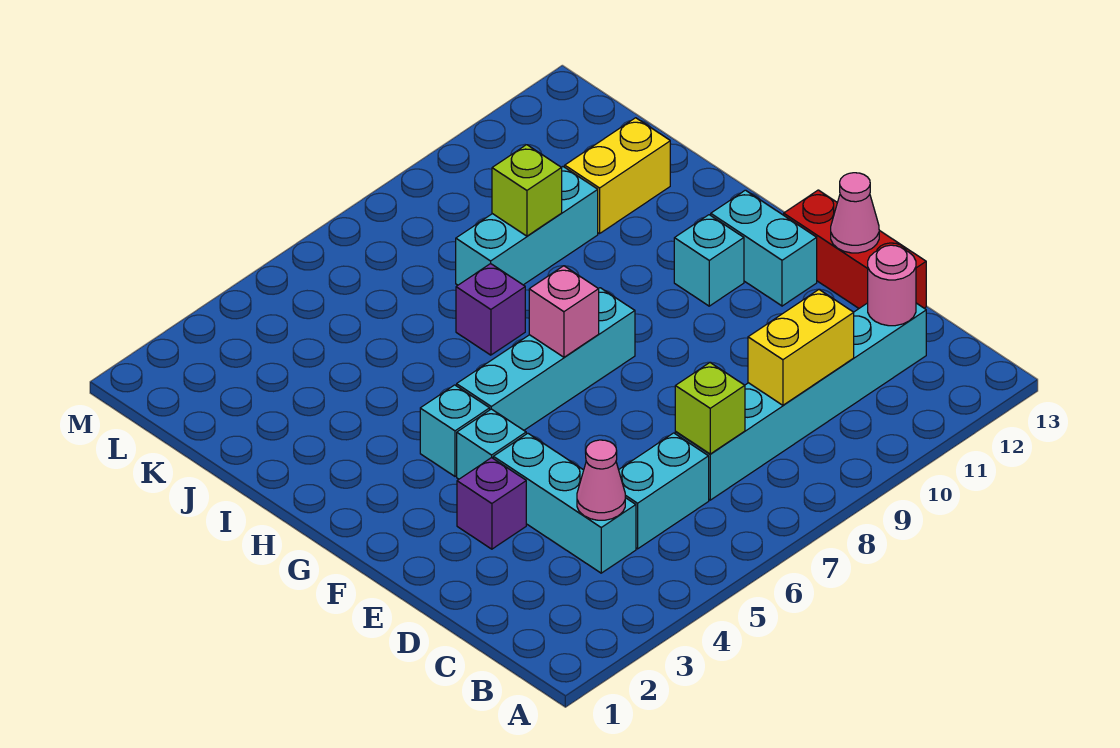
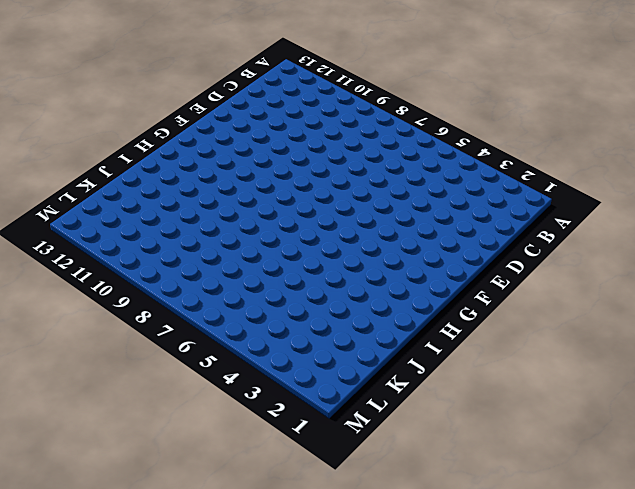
none -> cyan brick C4:E4 level 1
none -> cyan brick C5:C6 level 1
none -> cyan brick C7:C12 level 1

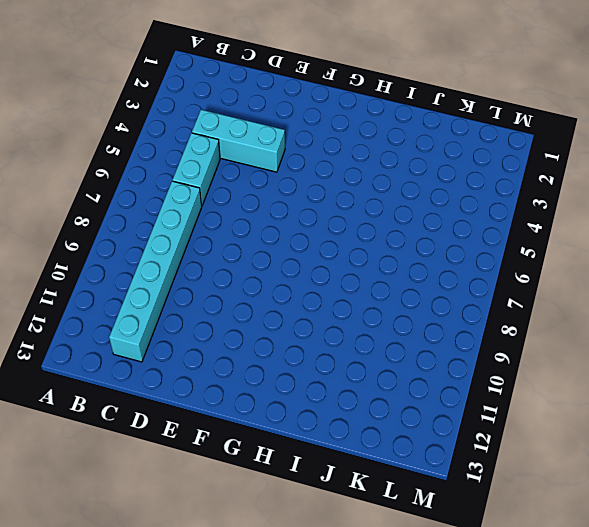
none -> red brick D13:F13 level 1
none -> purple brick E3 level 1
none -> cyan brick F4 level 1

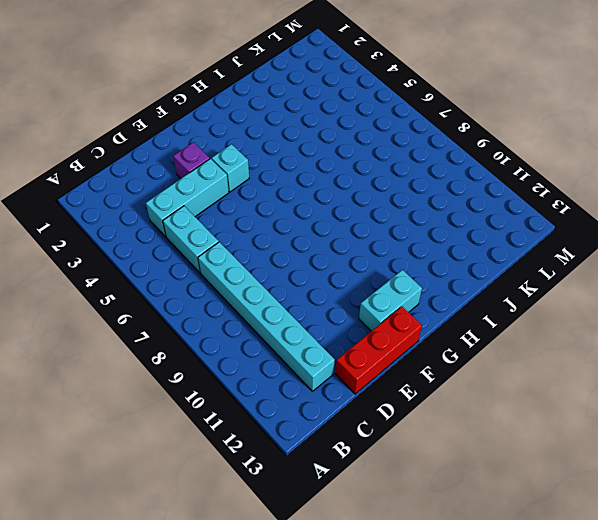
none -> cyan brick G4 level 1
none -> cyan brick G5:G8 level 1
none -> cyan brick G11 level 1

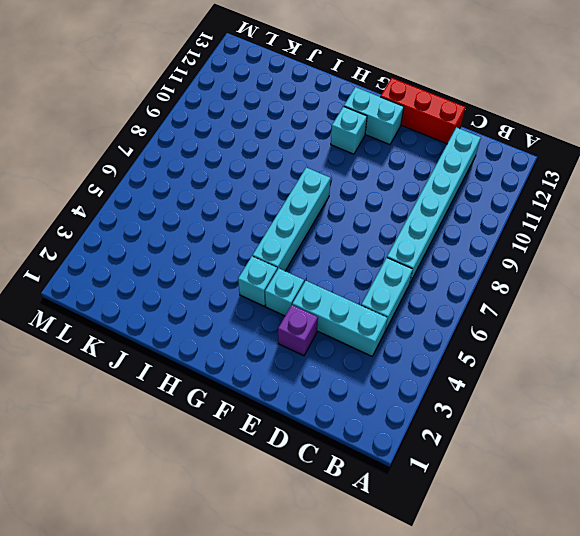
none -> purple brick I7 level 1
none -> cyan brick J8:J10 level 1
none -> yellow brick J11:J12 level 1

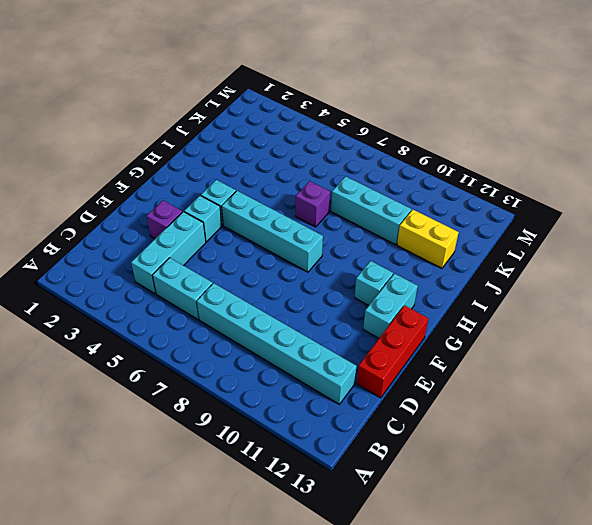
none -> pink cone C4 level 2
none -> lime brick C7 level 2
none -> yellow brick C9:C10 level 2

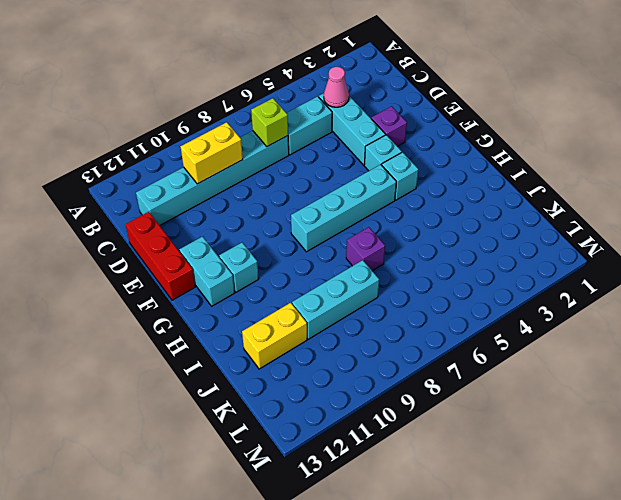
none -> pink round brick C12 level 2
none -> pink cone E13 level 2
none -> pink brick G7 level 2

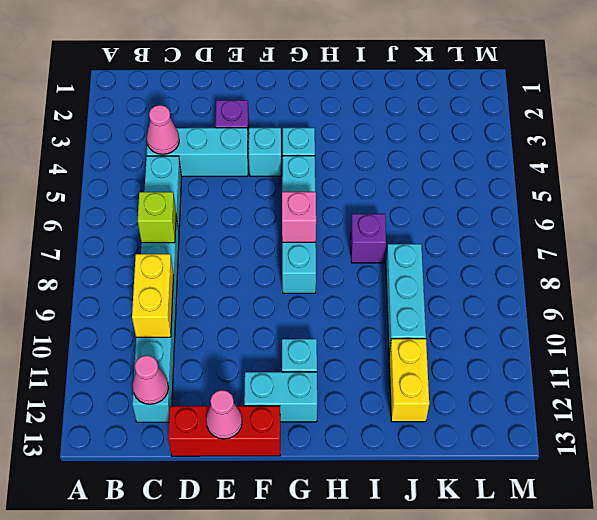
pink cone C12 level 2 -> pink round brick C12 level 2
none -> lime brick J9 level 2

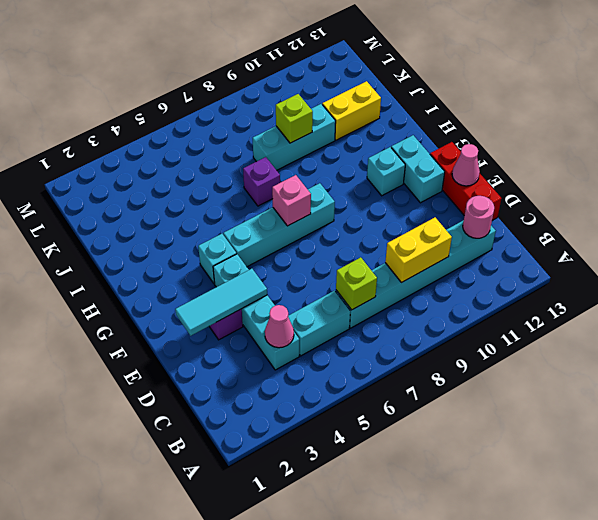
cyan tile E2:E4 level 2 -> none

